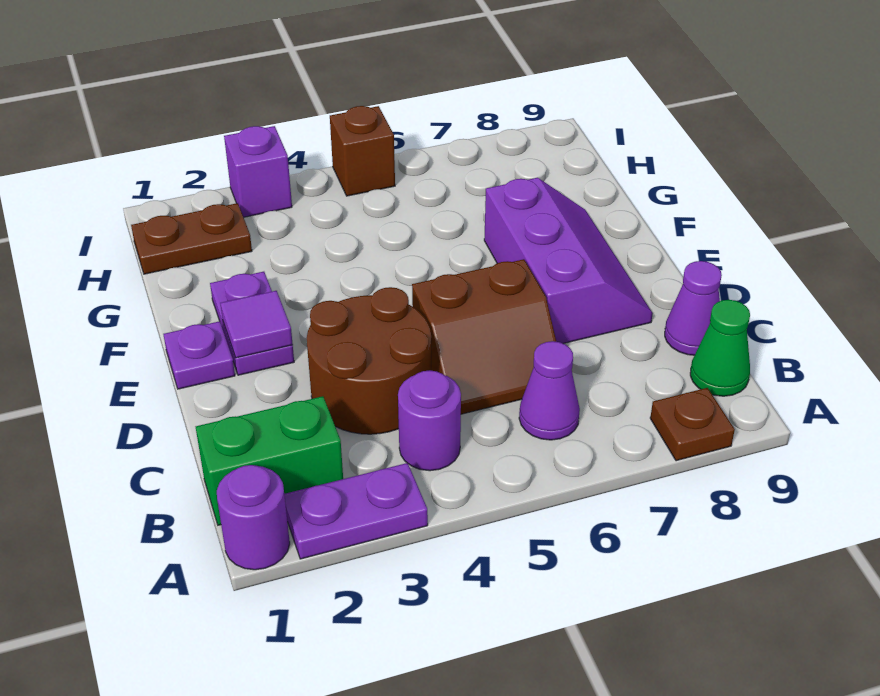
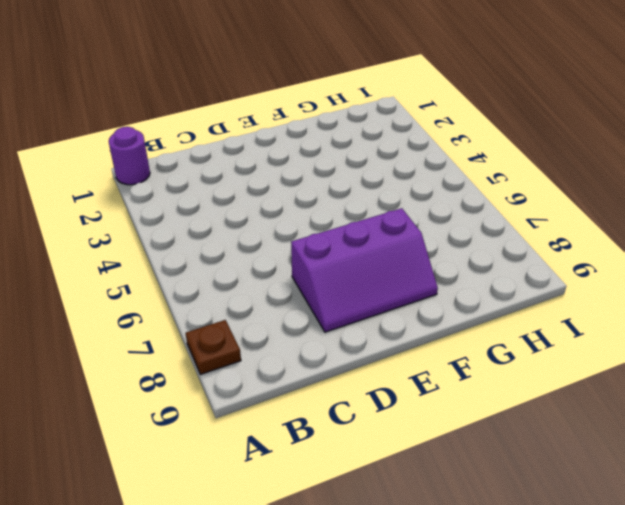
none -> purple plate A2:A3 level 1
none -> green brick B1:B2 level 1
none -> purple round brick B4 level 1

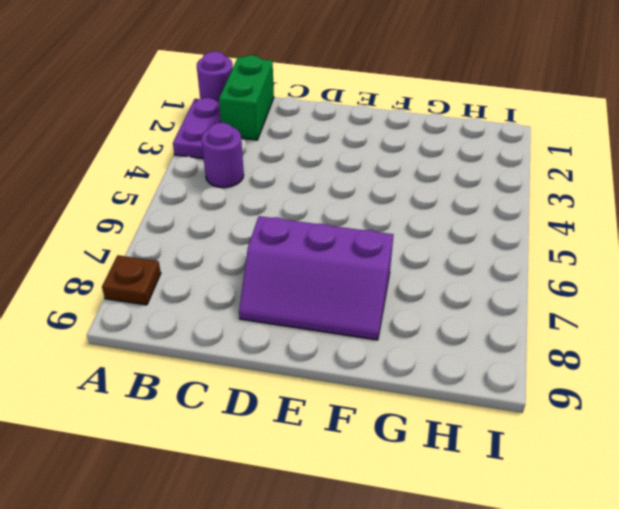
none -> purple cone B6 level 1
none -> green cone B9 level 1
none -> brown round brick C3:D4 level 1

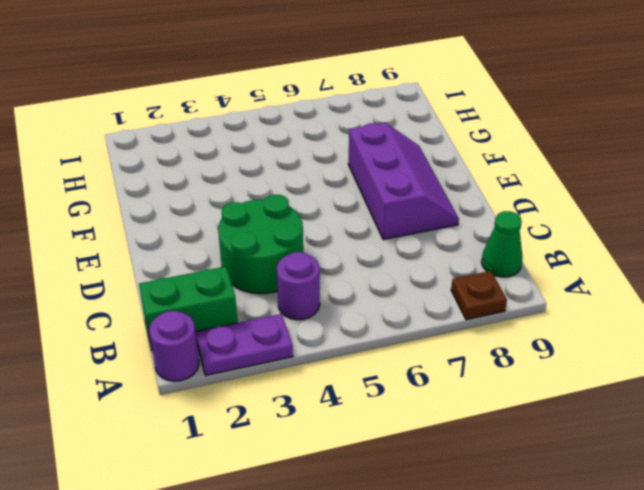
green round brick C3:D4 level 1 -> brown round brick C3:D4 level 1
none -> purple cone B6 level 1
none -> brown slope C5:D6 level 1 top D
none -> purple cone C9 level 1

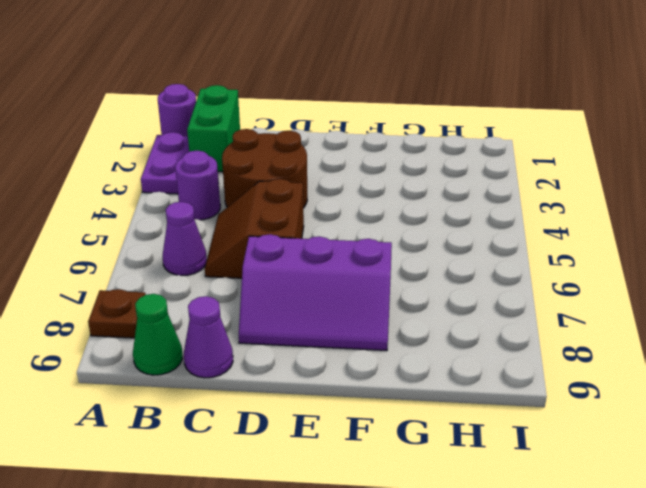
none -> purple plate E1 level 1
none -> purple plate E2:F2 level 1
none -> brown plate H1:H2 level 1

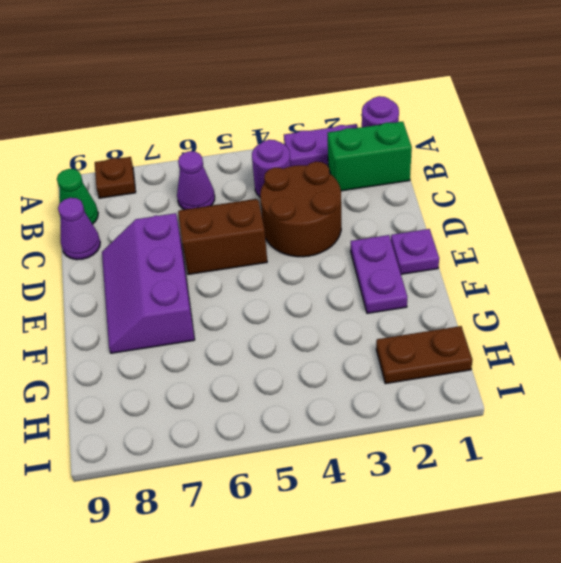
none -> purple brick I3 level 1
none -> brown brick I5 level 1
none -> purple tile E2 level 2

